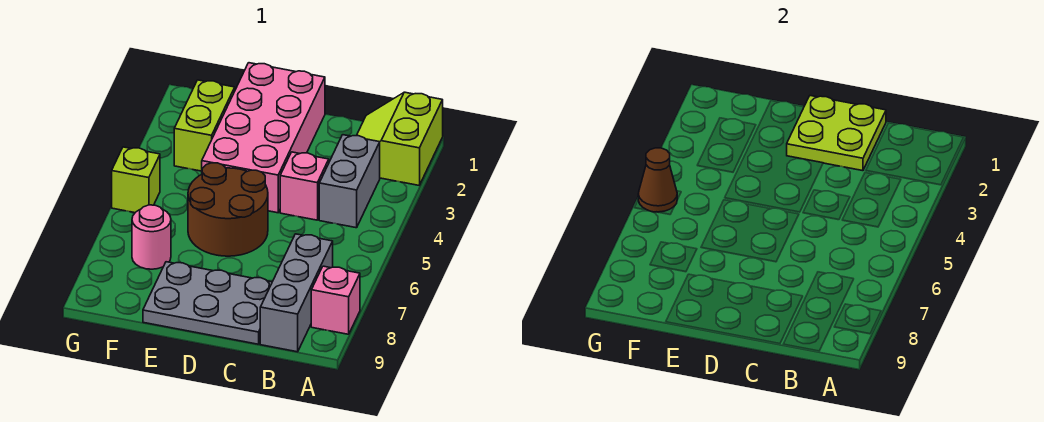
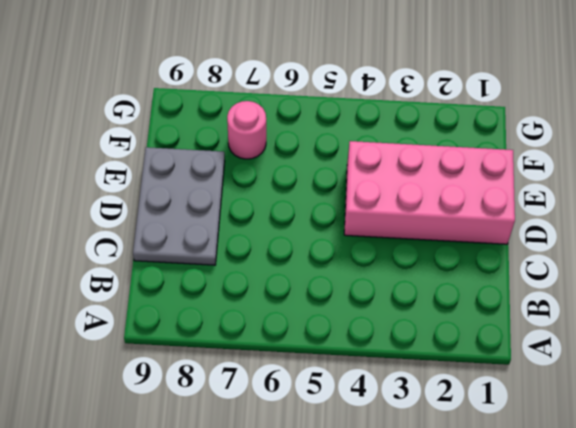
none -> lime slope A1:B2 level 1 top A
none -> pink brick A8 level 1
none -> grey brick B3:B4 level 1

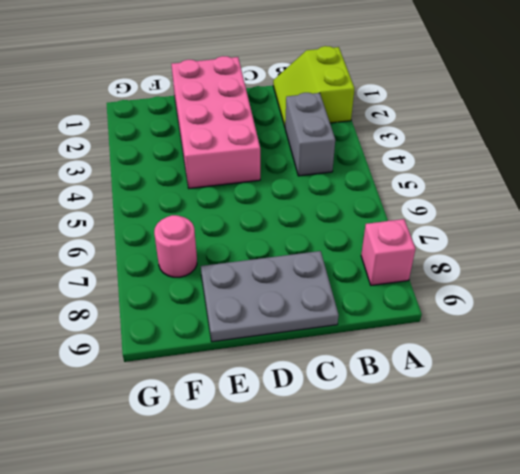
none -> grey brick B7:B9 level 1
none -> pink brick C4 level 1
none -> brown round brick D5:E6 level 1

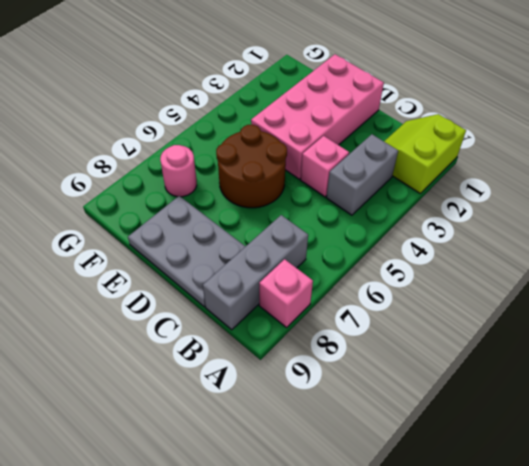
none -> lime brick F2:F3 level 1
none -> lime brick G5 level 1
none -> lime plate C1:D2 level 2

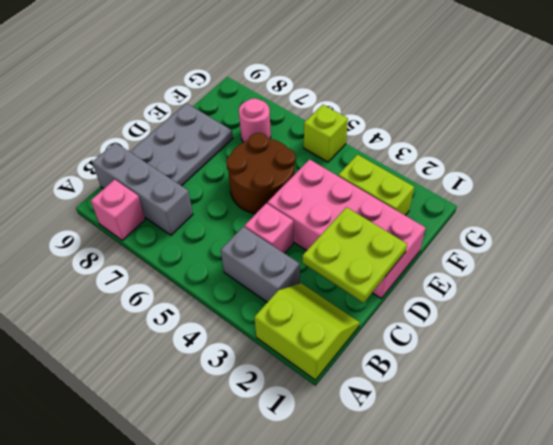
none -> brown cone G5 level 2

